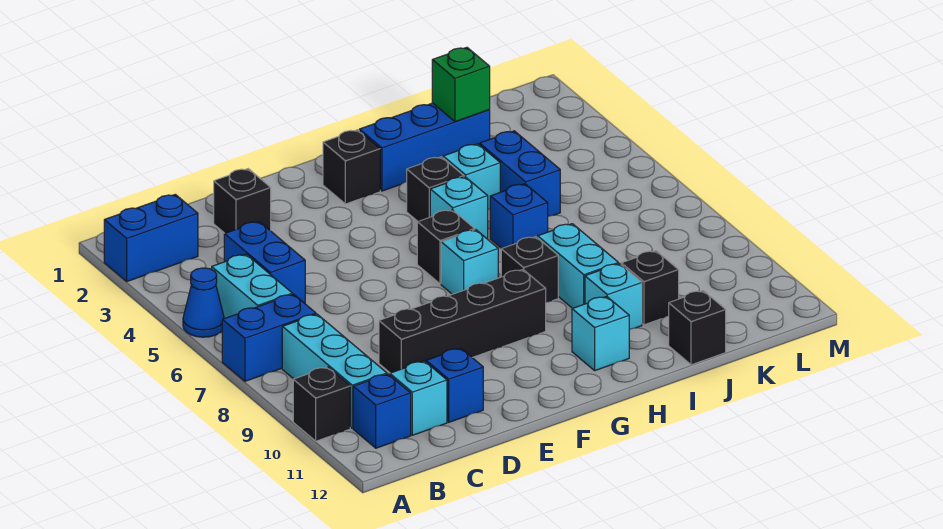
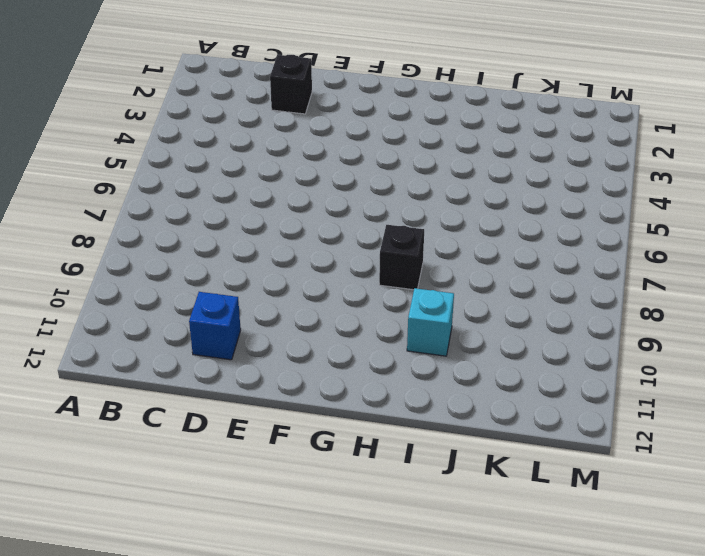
none -> blue brick A2:B2 level 1
none -> blue cone A5 level 1
none -> blue brick A7:B7 level 1

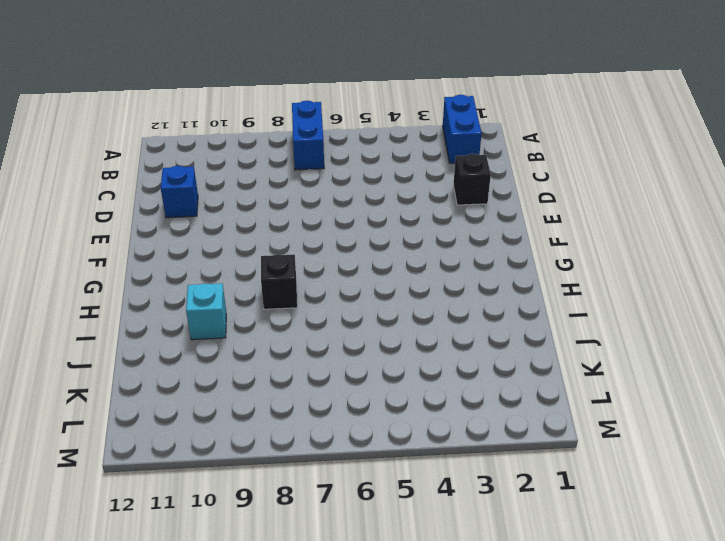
none -> blue cone A5 level 1
none -> black brick A10 level 1
none -> cyan brick B5:B6 level 1

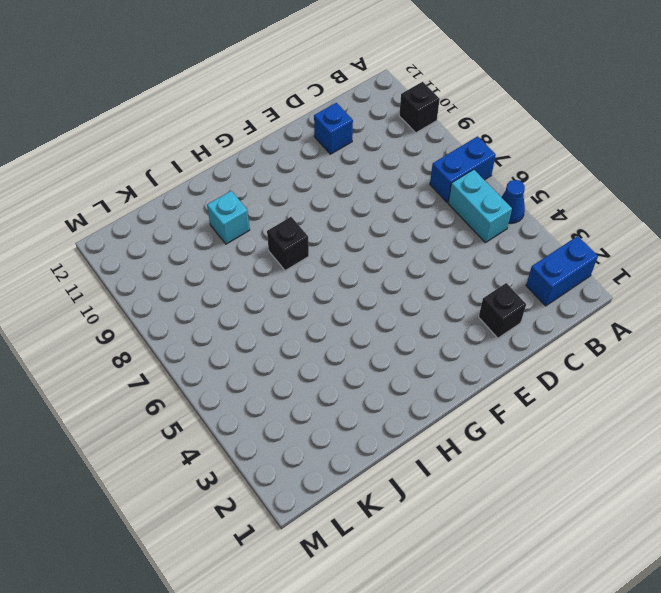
none -> cyan brick B8:B10 level 1
none -> blue brick B11 level 1
none -> blue brick C4:C5 level 1

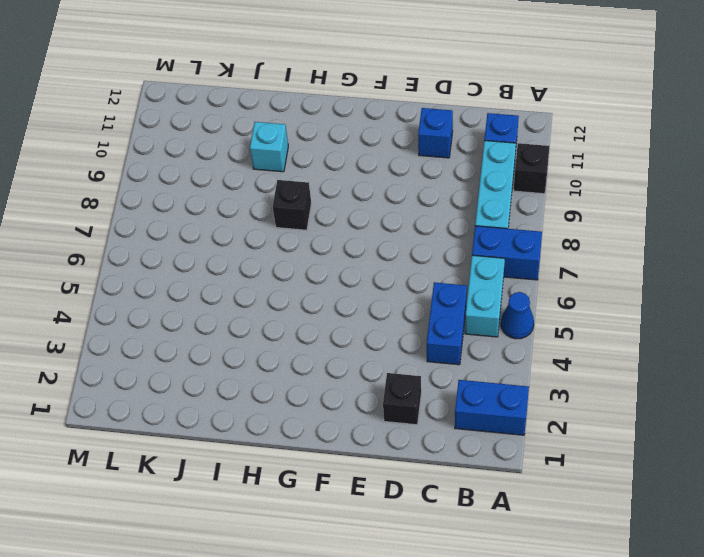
none -> cyan brick C11 level 1
none -> black brick D9:G9 level 1
none -> black brick G2 level 1

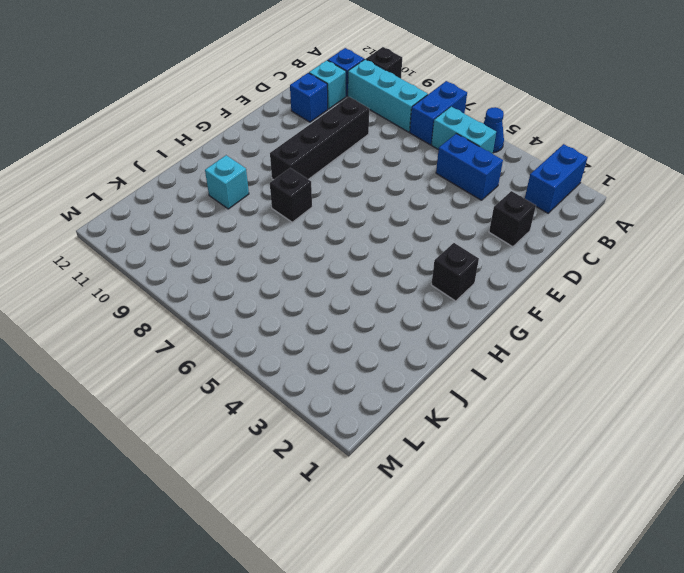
none -> black brick G6 level 1
none -> cyan brick G7 level 1
none -> blue brick H2:J2 level 1

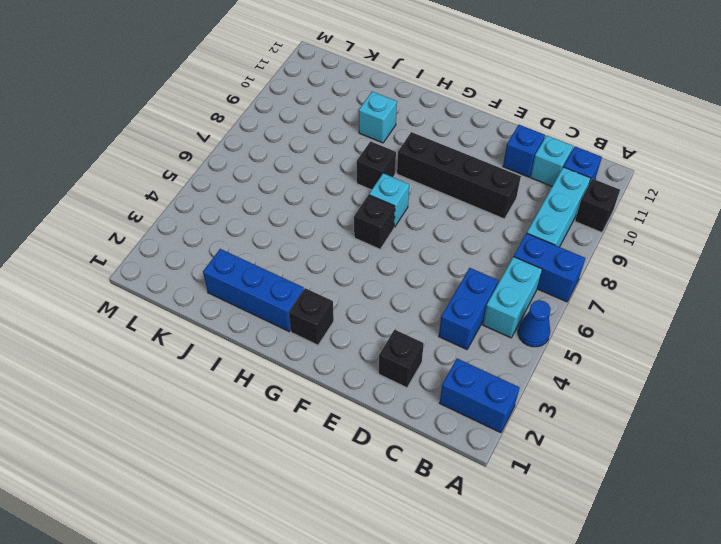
none -> black brick H4 level 1
none -> cyan brick H5 level 1
none -> cyan brick H11 level 1

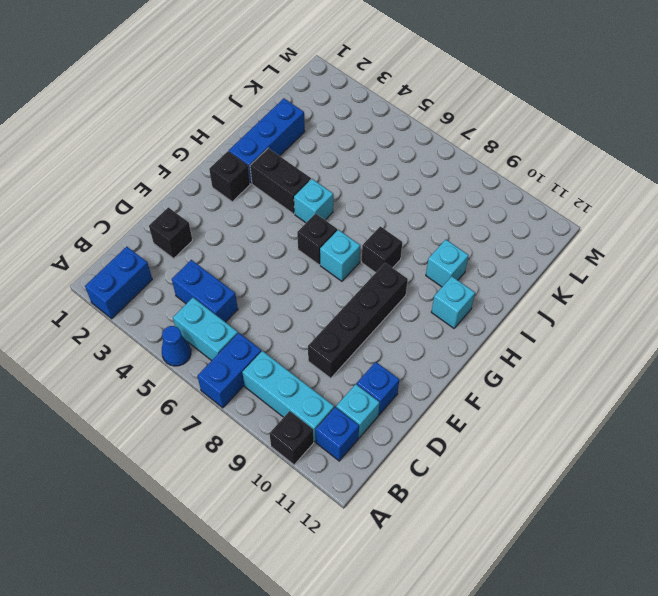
black brick H3:H4 level 1 -> black brick H4 level 1
none -> cyan brick I4 level 1
none -> blue brick I6 level 1
none -> cyan brick I8:I9 level 1

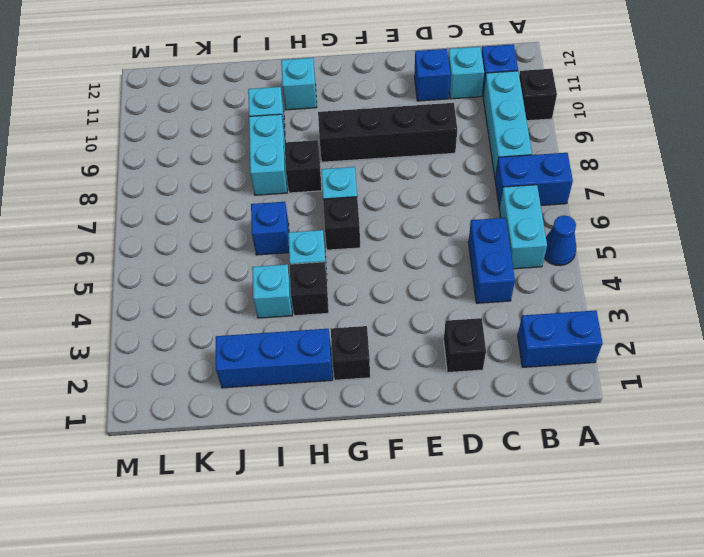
none -> blue brick J4:J5 level 1
none -> black brick J10 level 1
none -> black brick J12 level 1

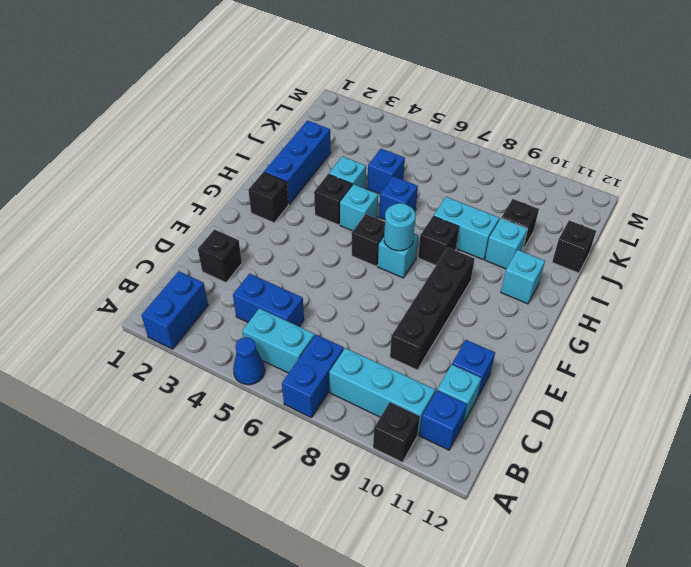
cyan round brick G7 level 2 -> none
blue brick J5 level 1 -> blue brick J4:J5 level 1
none -> green brick J2 level 2

